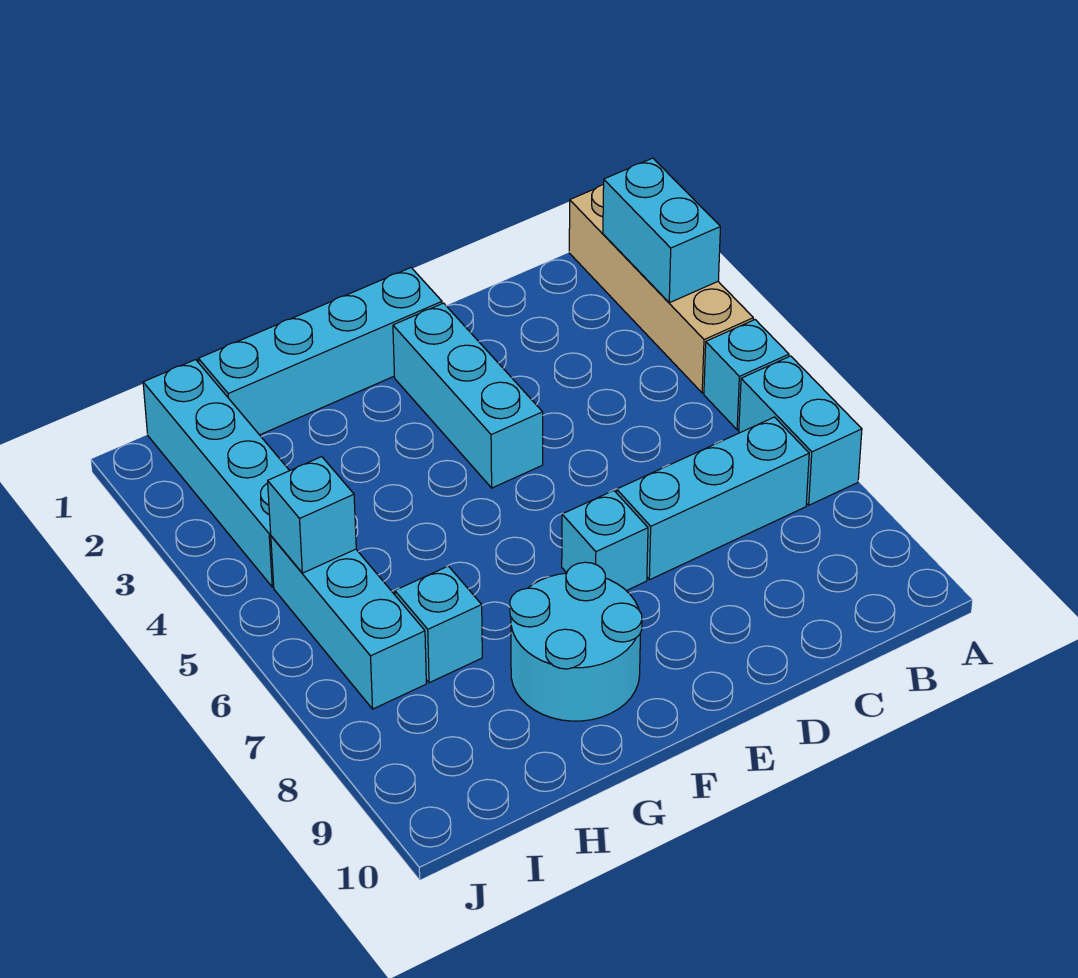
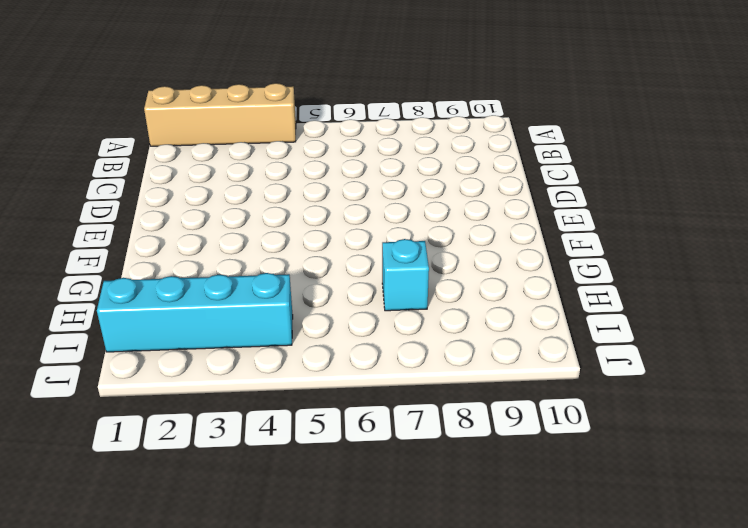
none -> cyan brick A5 level 1
none -> cyan brick A6:A7 level 1
none -> cyan brick B7:D7 level 1

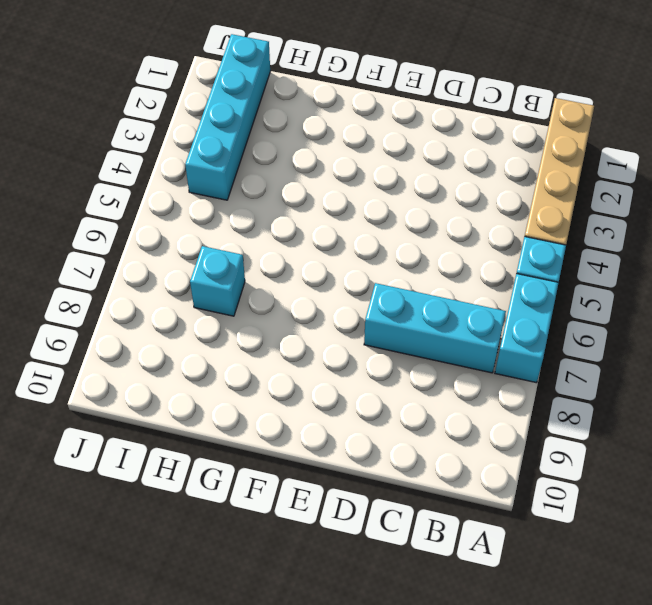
none -> cyan brick E1:H1 level 1
none -> cyan brick E2:E4 level 1
none -> cyan brick E7 level 1

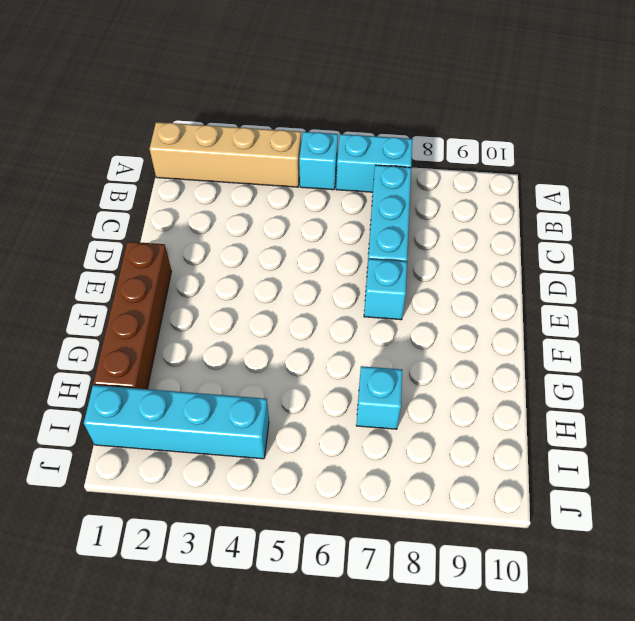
brown brick E1:H1 level 1 -> cyan brick E1:H1 level 1
none -> cyan brick E2:E4 level 1
none -> cyan round brick F8:G9 level 1
none -> cyan brick I5:I7 level 1

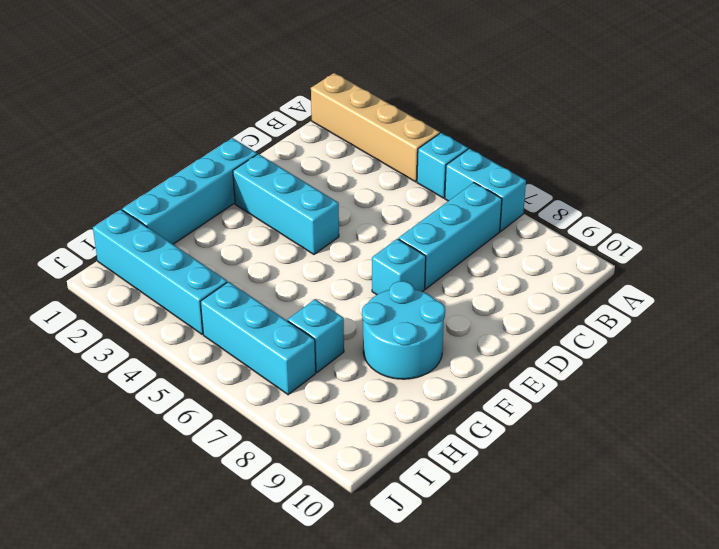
none -> cyan brick A2:A3 level 2
none -> cyan brick I5 level 2

